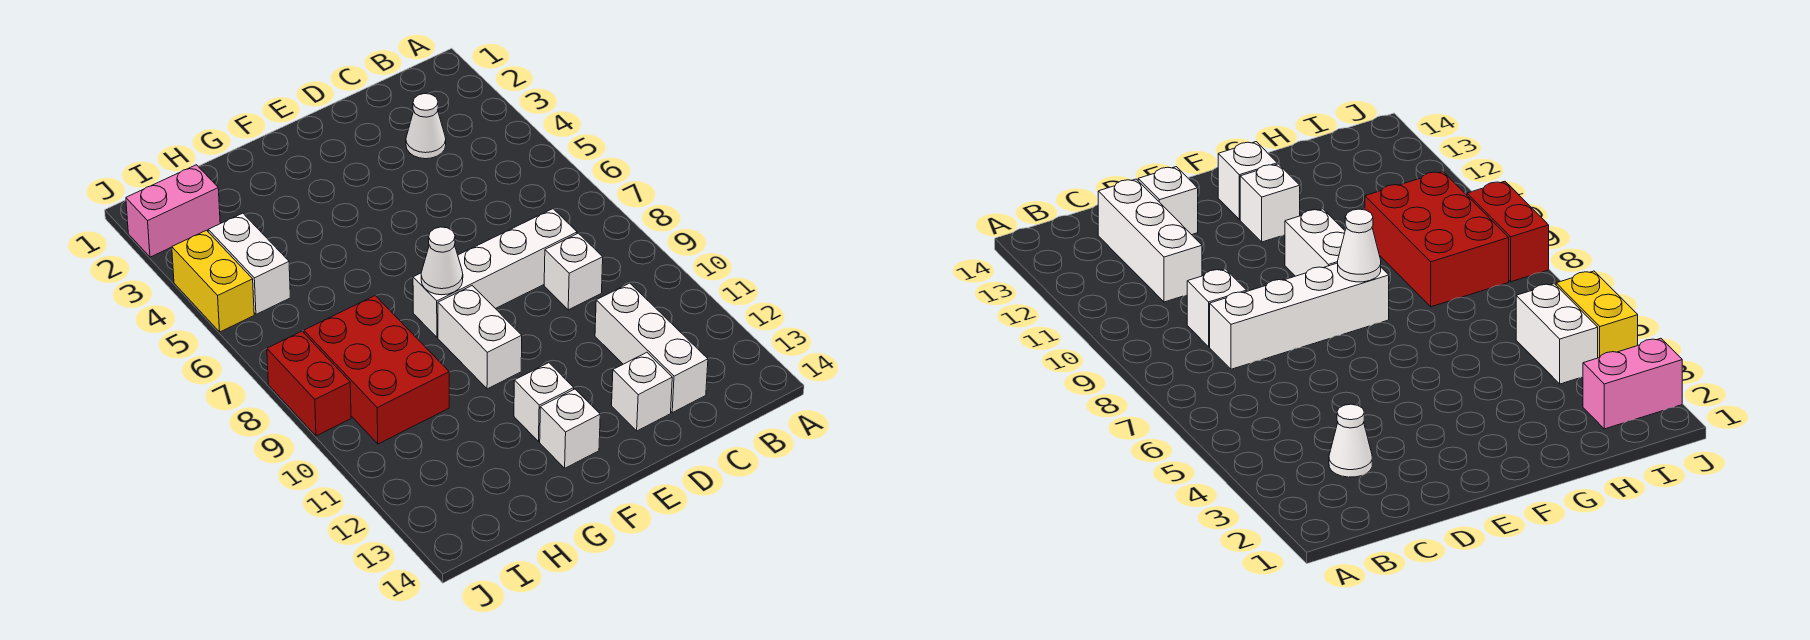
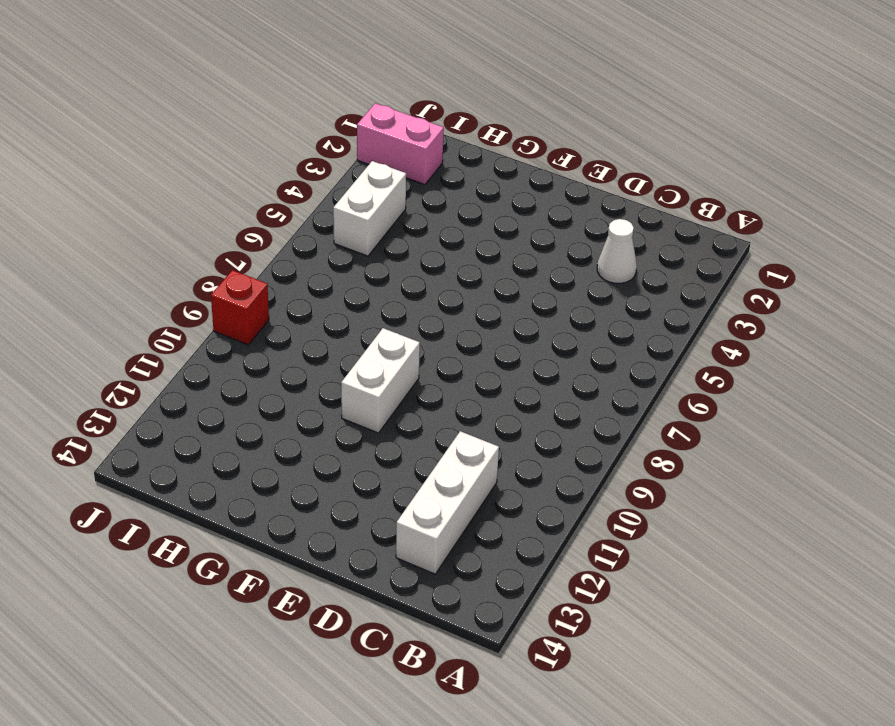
red brick J9 level 1 -> red brick J8:J9 level 1
none -> white brick C8:F8 level 1
none -> white brick C9 level 1
none -> white brick D13 level 1

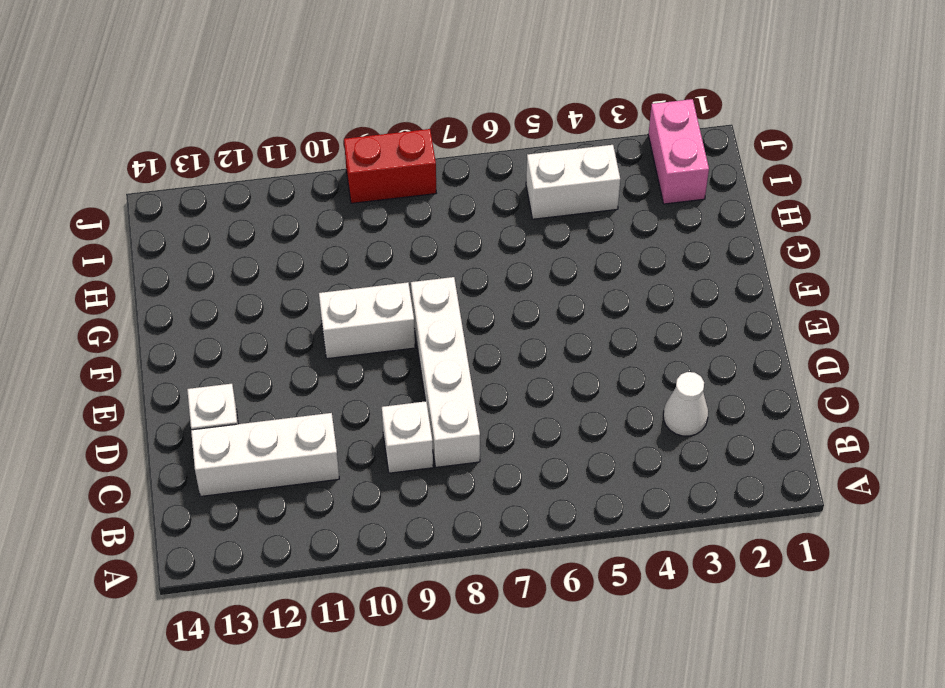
none -> white brick F12 level 1
none -> white brick F13 level 1
none -> red brick H8:I10 level 1

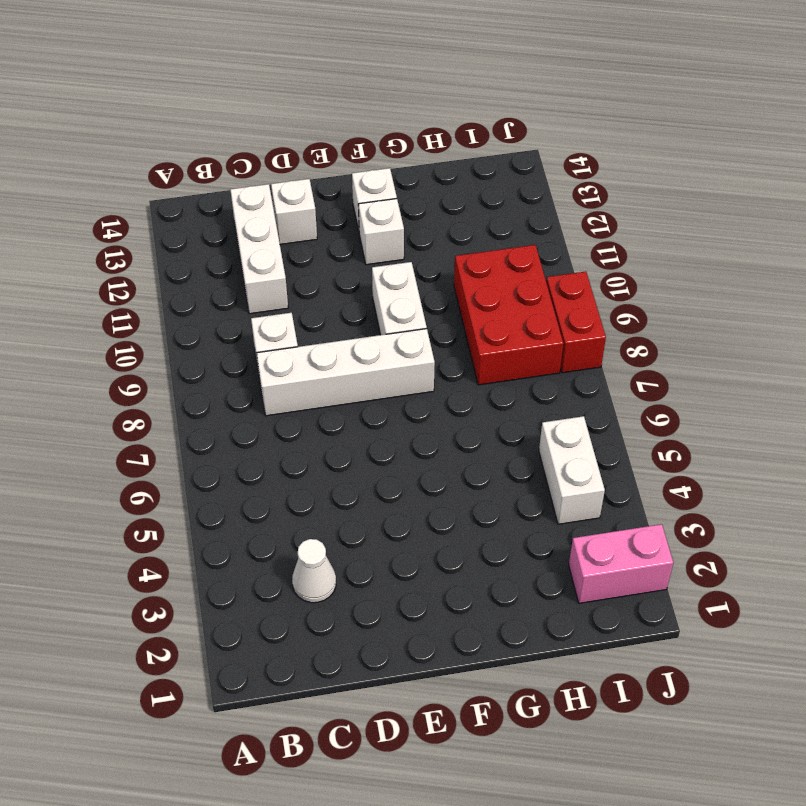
none -> yellow brick J4:J5 level 1
none -> white cone F8 level 2

